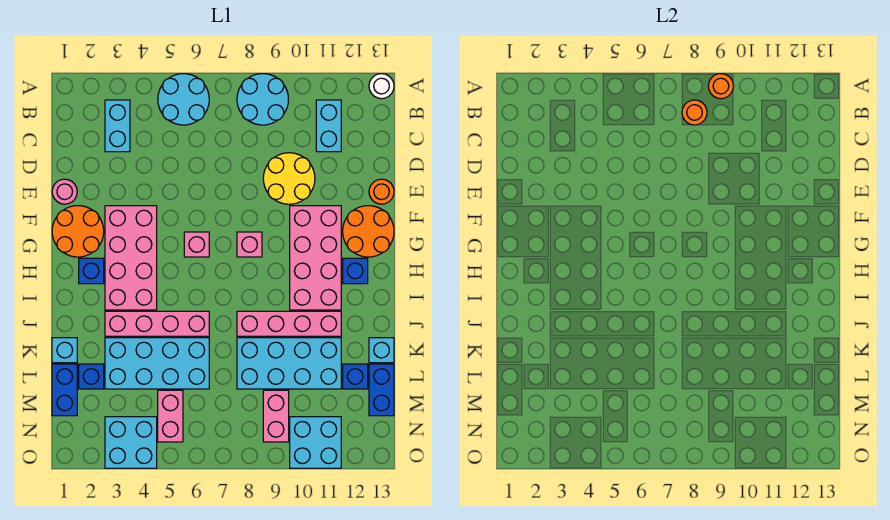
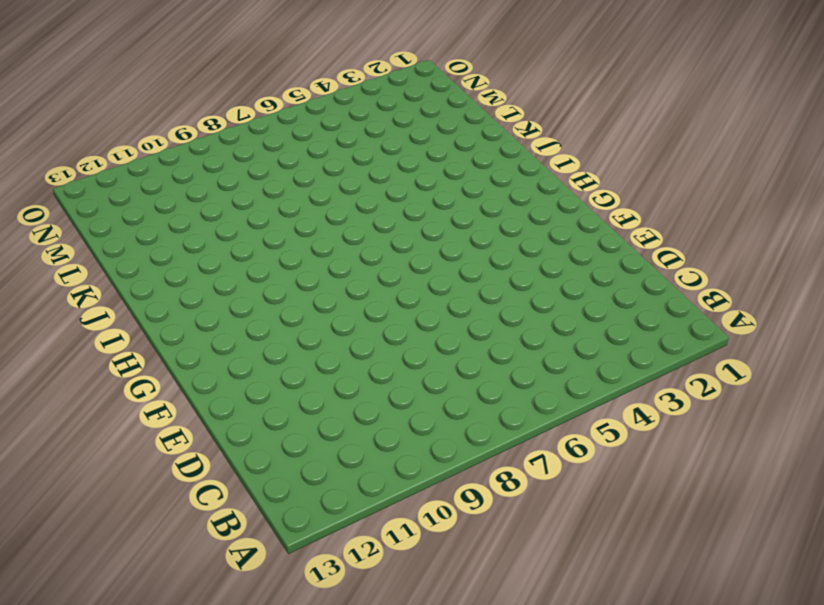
none -> cyan round brick A5:B6 level 1
none -> cyan round brick A8:B9 level 1
none -> white round brick A13 level 1
none -> cyan brick B3:C3 level 1

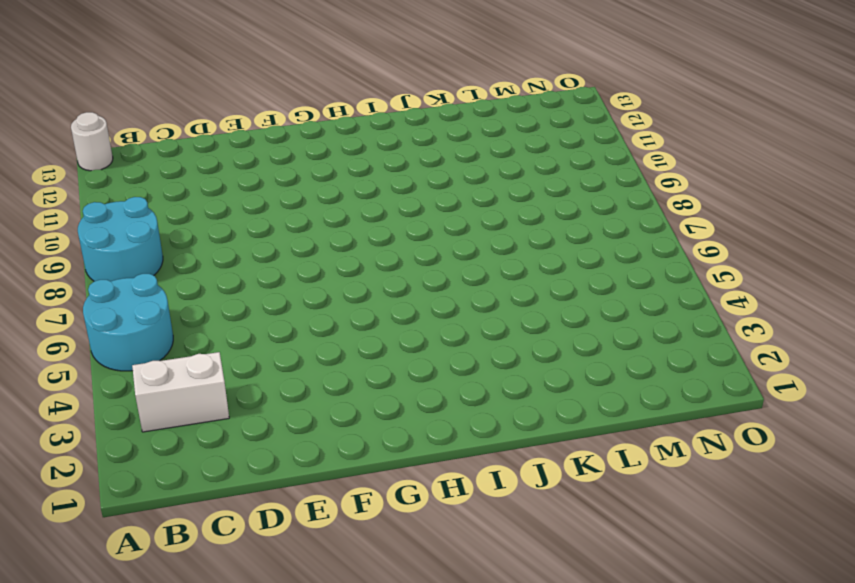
white brick B3:C3 level 1 -> cyan brick B3:C3 level 1
none -> cyan brick B11:C11 level 1
none -> yellow round brick D9:E10 level 1
none -> pink round brick E1 level 1
none -> orange round brick E13 level 1

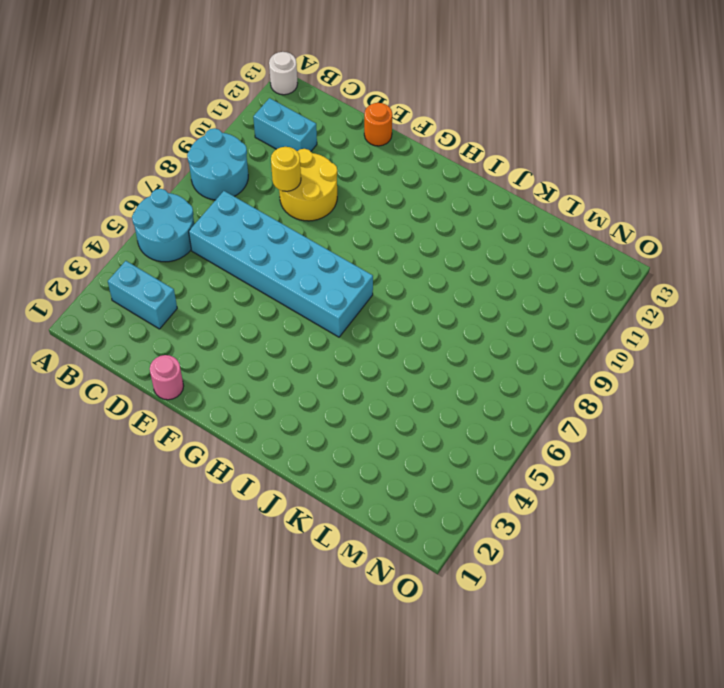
cyan brick C6:H7 level 1 -> pink brick G6 level 1
yellow round brick D9 level 2 -> none
none -> orange round brick F1:G2 level 1
none -> pink brick F3:I4 level 1
none -> pink brick F10:I11 level 1
none -> orange round brick F12:G13 level 1

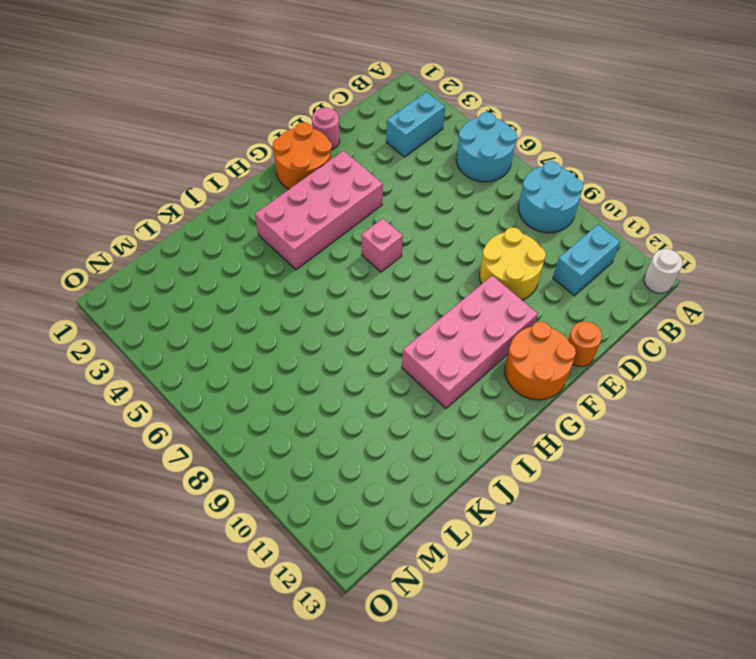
none -> pink brick G8 level 1
none -> blue brick H2 level 1
none -> blue brick H12 level 1
none -> pink brick J3:J6 level 1

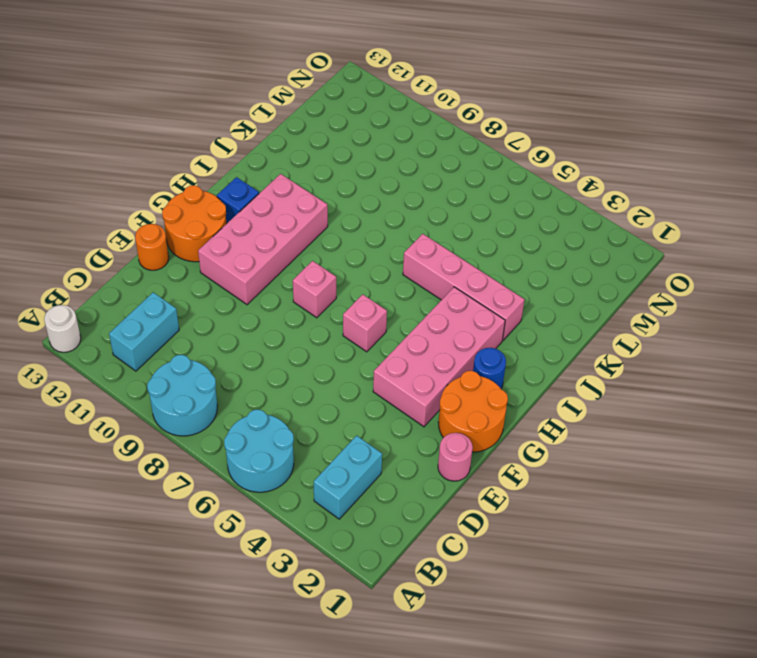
blue round brick H2 level 1 -> blue brick H2 level 1
none -> yellow round brick D9:E10 level 1
none -> pink brick J8:J11 level 1
none -> cyan brick K1 level 1
none -> cyan brick K3:L6 level 1

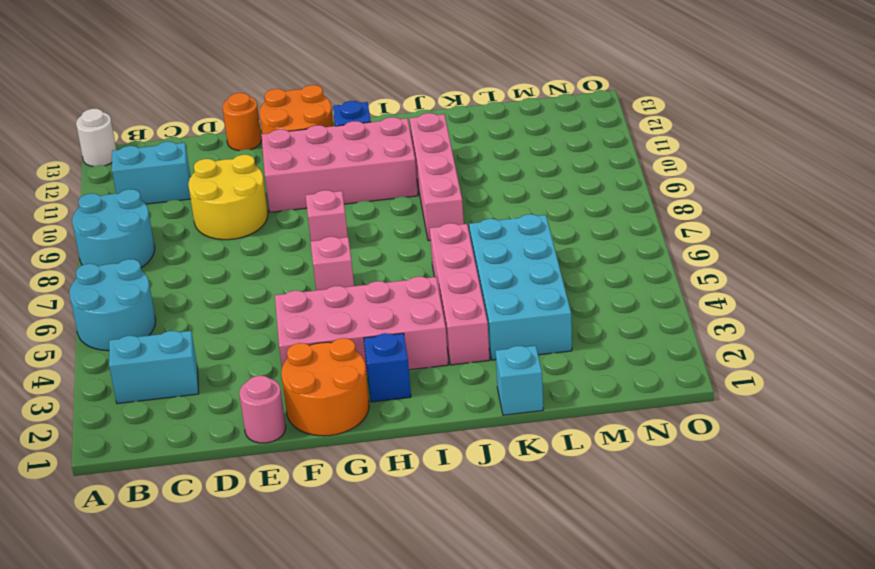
none -> cyan brick K8:L11 level 1
none -> cyan brick K13 level 1
none -> blue brick L1:M1 level 1
none -> blue brick L2 level 1

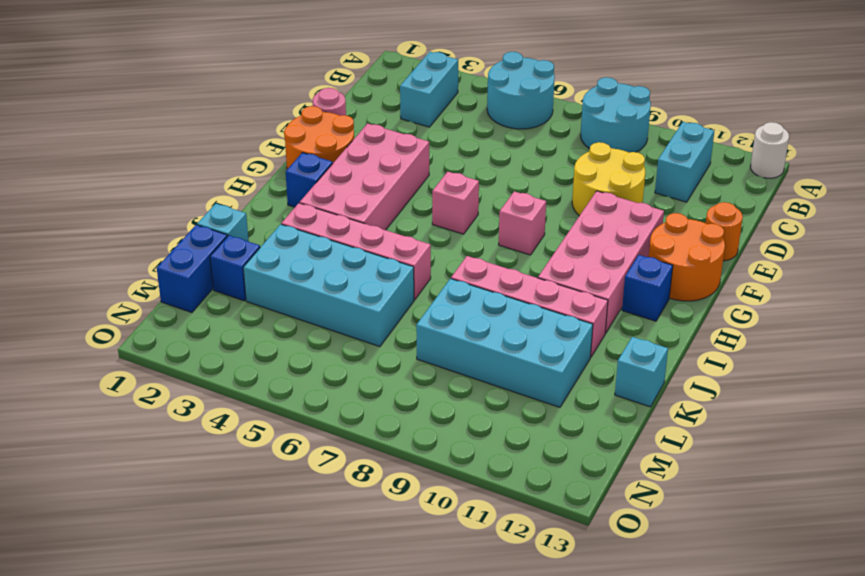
none -> blue brick L12 level 1
none -> blue brick L13:M13 level 1
none -> pink brick M5:N5 level 1
none -> pink brick M9:N9 level 1

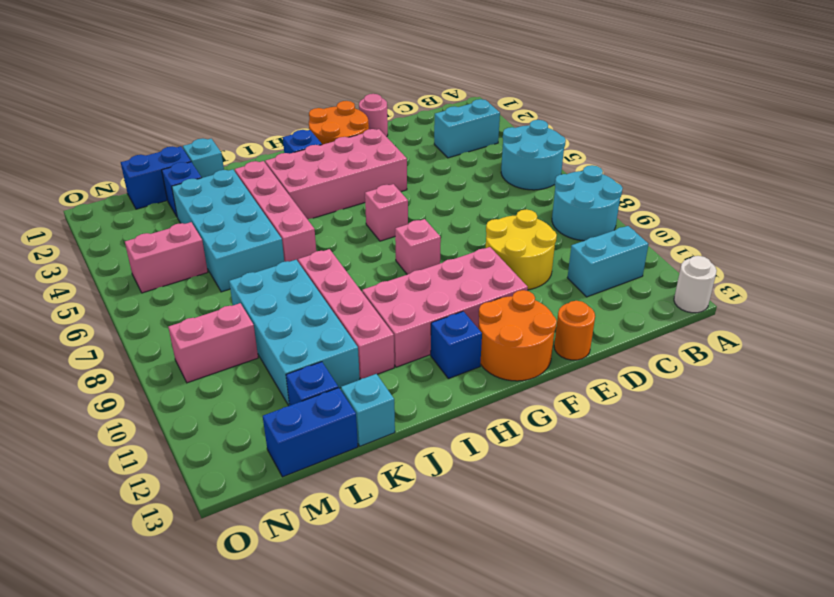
none -> cyan brick N3:O4 level 1
none -> cyan brick N10:O11 level 1
none -> orange round brick A9 level 2
none -> orange round brick B8 level 2

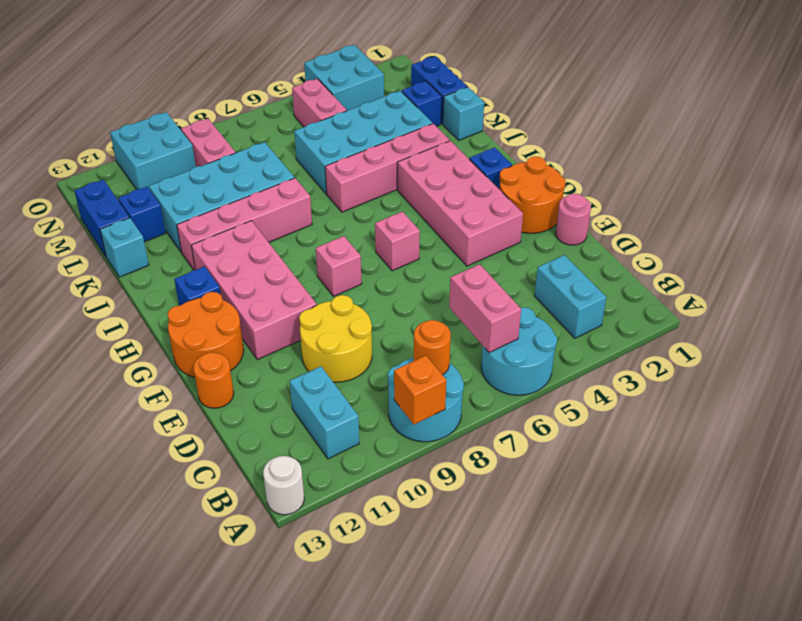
orange brick A9 level 2 -> orange round brick A9 level 2
pink brick B6:C6 level 2 -> none

